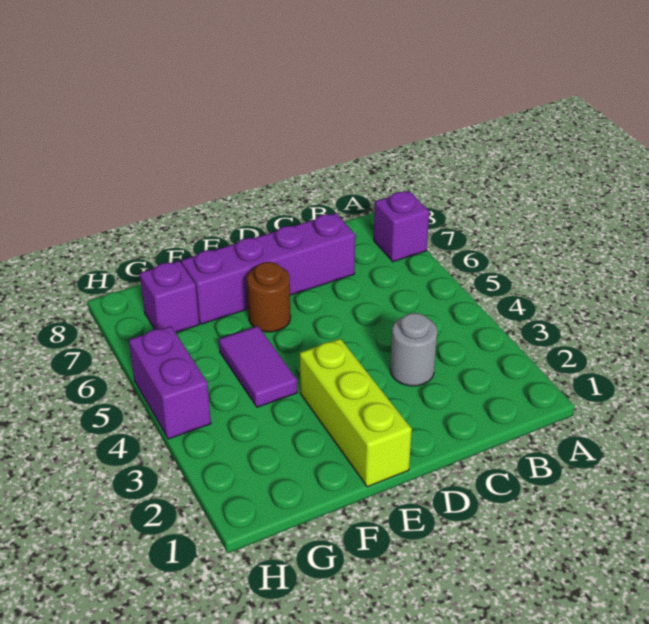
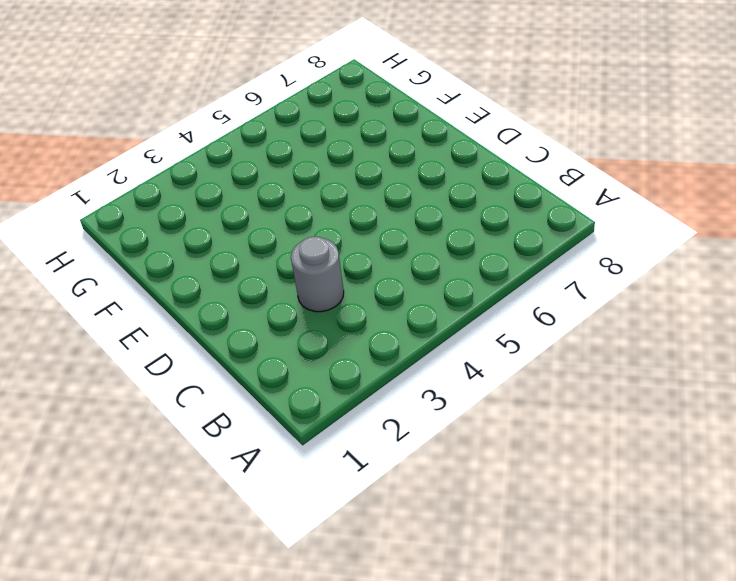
none -> purple brick A7 level 1
none -> purple brick C7:F7 level 1

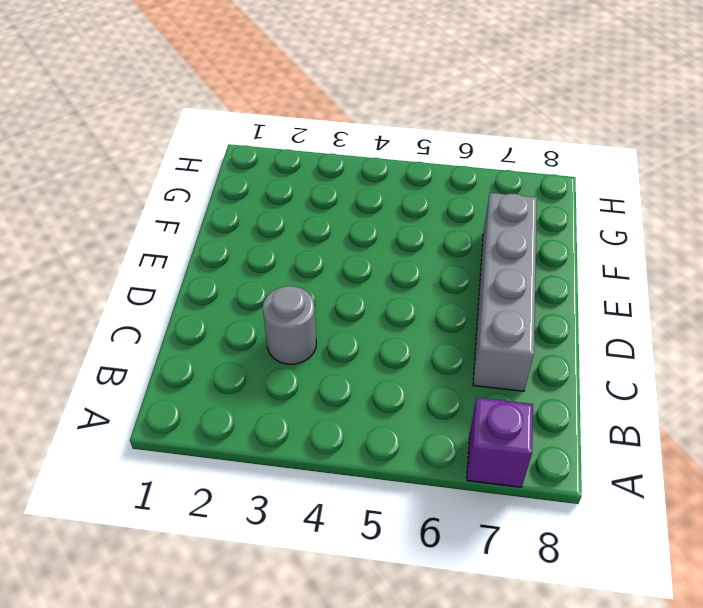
grey brick C7:F7 level 1 -> purple brick C7:F7 level 1
none -> lime brick E1:E3 level 1
none -> brown round brick E6 level 1

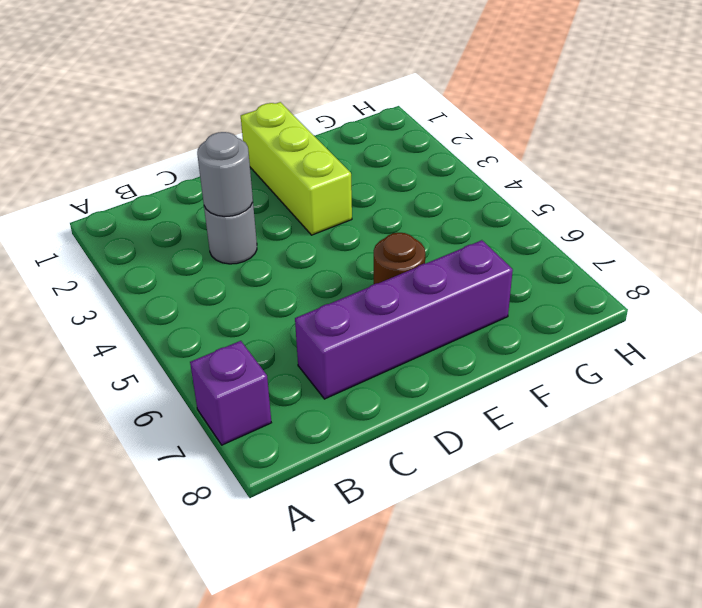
grey round brick C3 level 2 -> none
none -> purple tile F4:F5 level 1
none -> purple brick G7 level 1

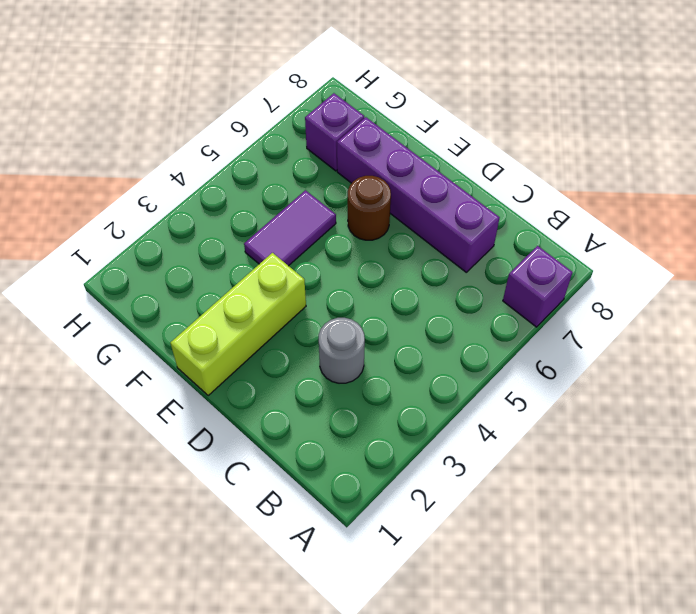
none -> purple brick H4:H5 level 1

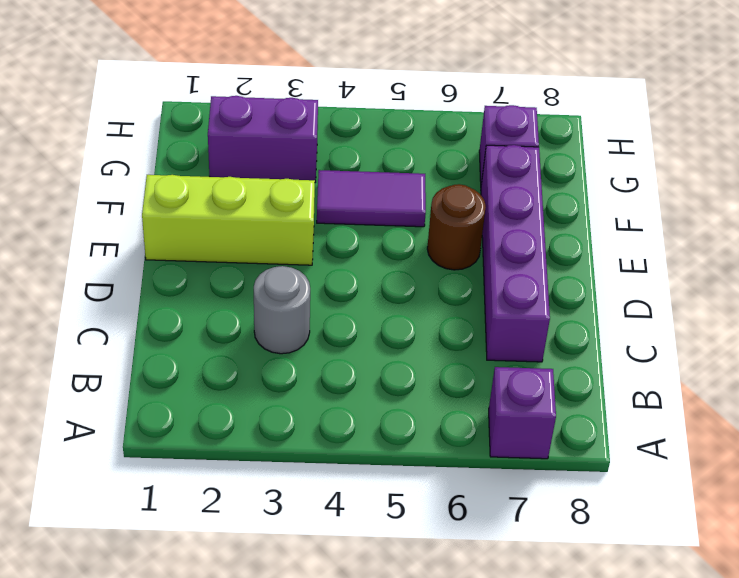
purple brick G2:G3 level 1 -> purple brick H4:H5 level 1

